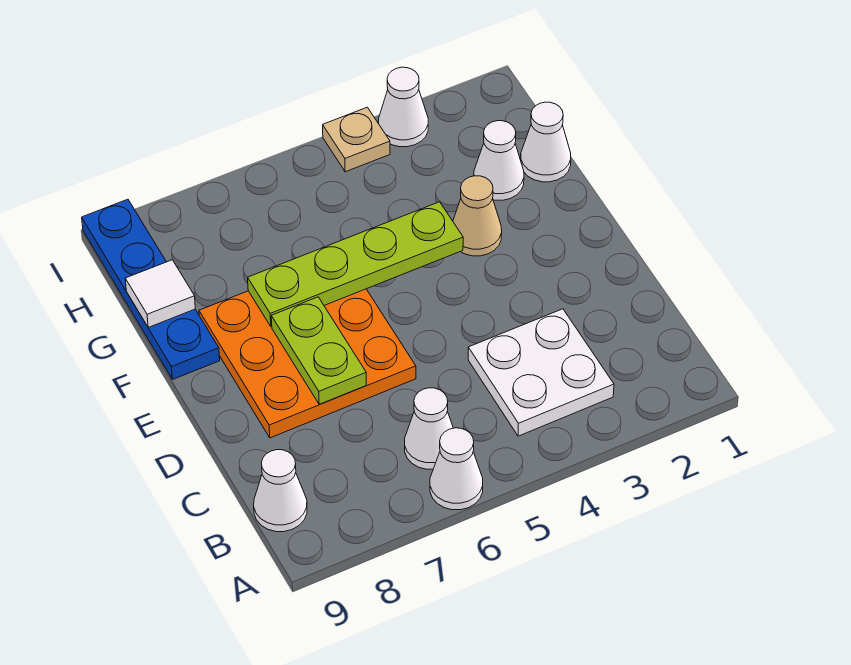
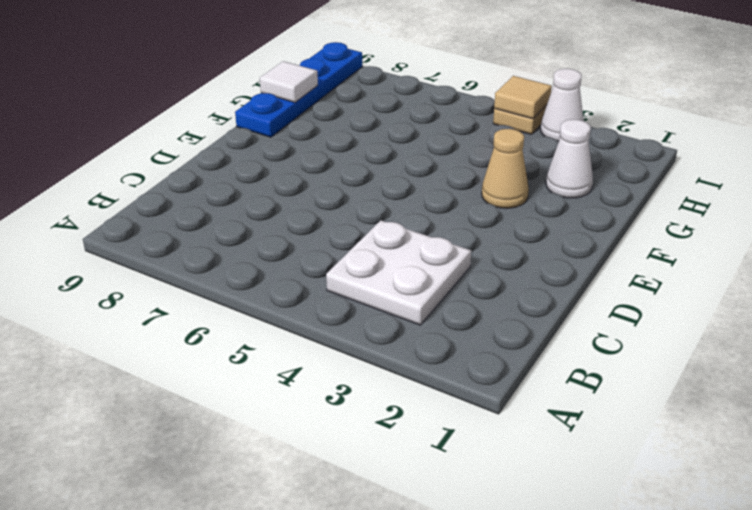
tan tile I4 level 2 -> none
none -> white cone A6 level 1
none -> white cone B6 level 1
none -> white cone B9 level 1

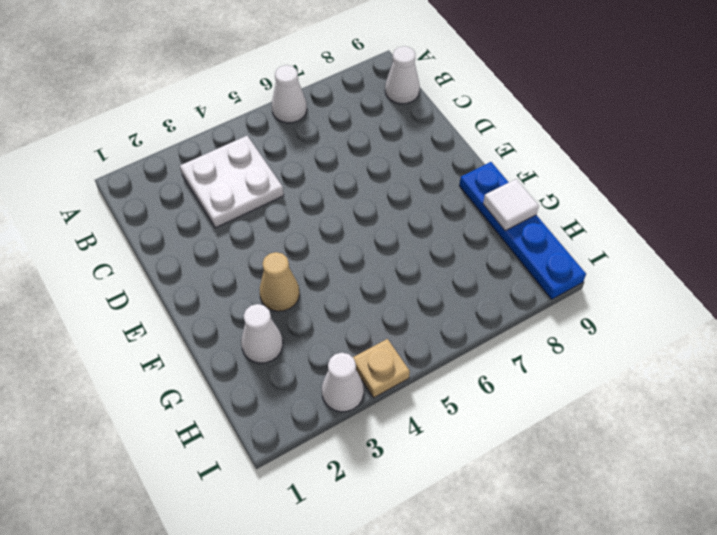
none -> white cone B6 level 1
none -> orange plate D6:F8 level 1
none -> white cone G1 level 1

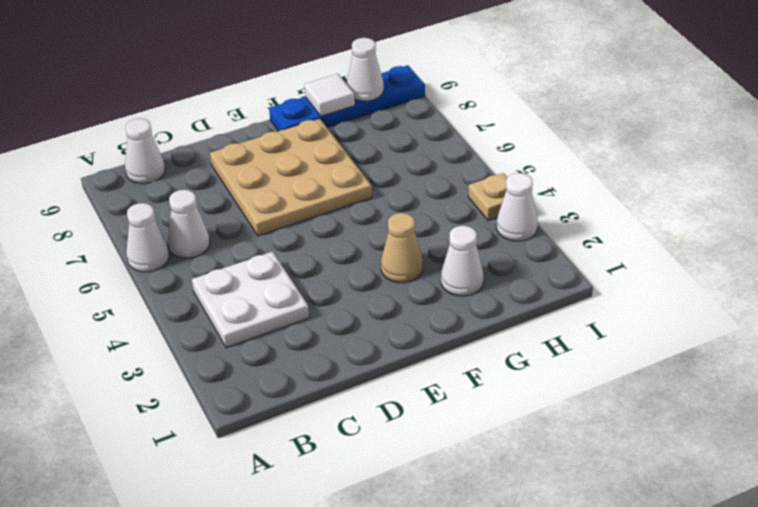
tan plate D6:F8 level 1 -> orange plate D6:F8 level 1
white cone H9 level 2 -> white cone G1 level 1
none -> lime plate D7:E7 level 2
none -> lime plate F4:F7 level 2

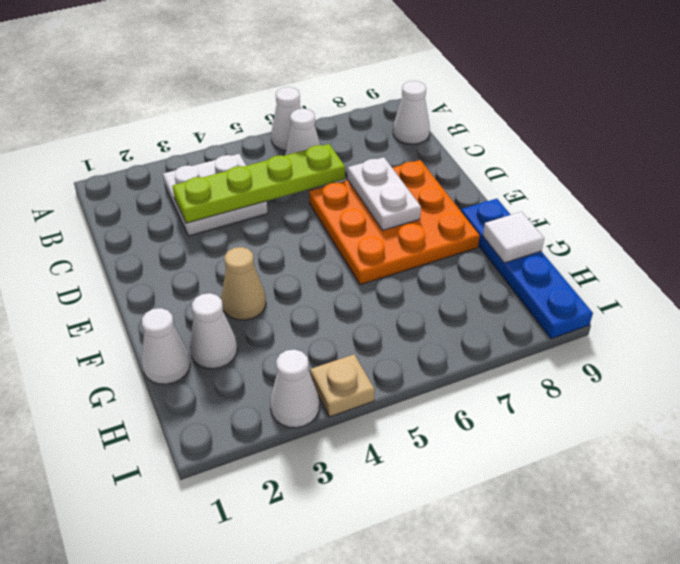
lime plate C3:C6 level 2 -> lime plate F4:F7 level 2
white plate D7:E7 level 2 -> lime plate D7:E7 level 2

